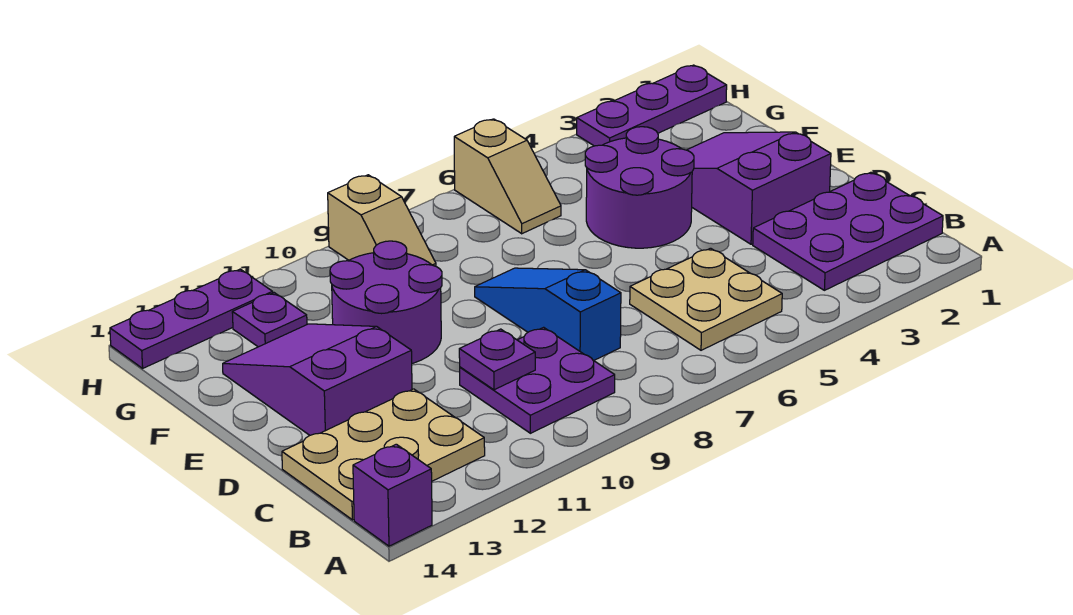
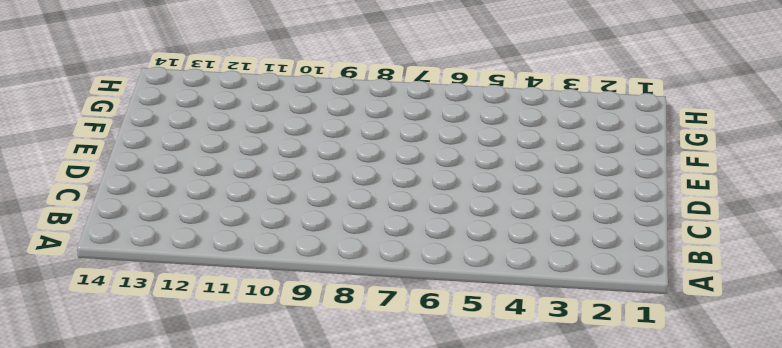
none -> purple brick A14 level 1
none -> purple plate B1:C3 level 1
none -> tan plate B5:C6 level 1

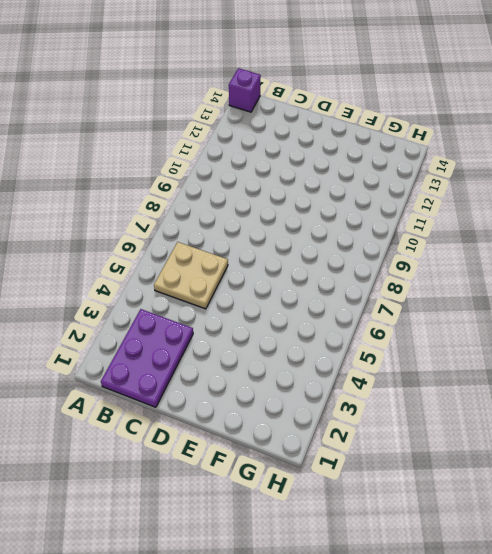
none -> purple plate B9:C10 level 1
none -> tan plate B12:C14 level 1
none -> blue slope C8:E8 level 1 top C

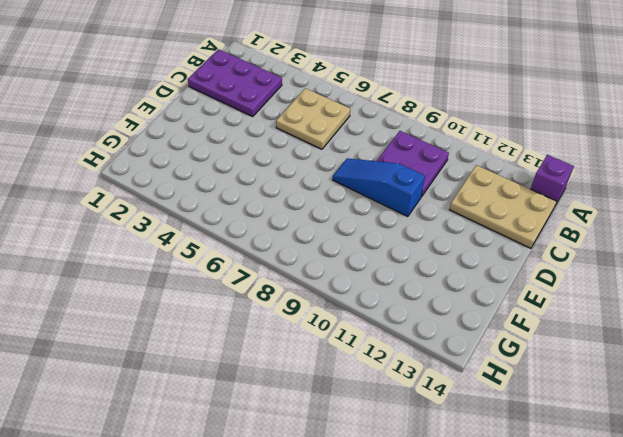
blue slope D8:D10 level 1 top 10 -> blue slope C8:E8 level 1 top C
none -> purple slope D2:F3 level 1 top D
none -> purple slope D12:F13 level 1 top D
none -> purple round brick E4:F5 level 1

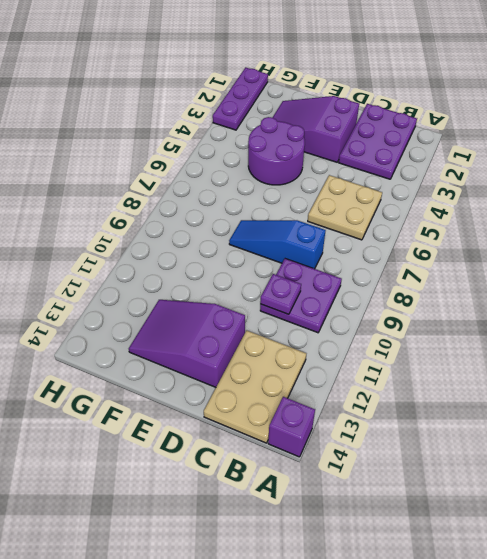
none -> purple round brick E10:F11 level 1
none -> tan slope G6:H6 level 1 top H
none -> tan slope G9:H9 level 1 top H

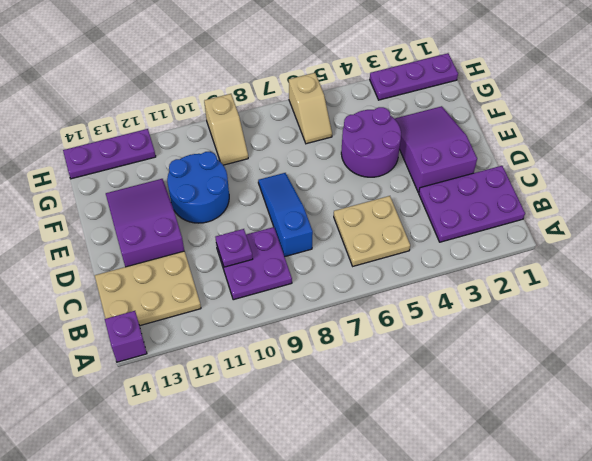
blue round brick E10:F11 level 1 -> purple round brick E10:F11 level 1
none -> purple plate G12 level 1

